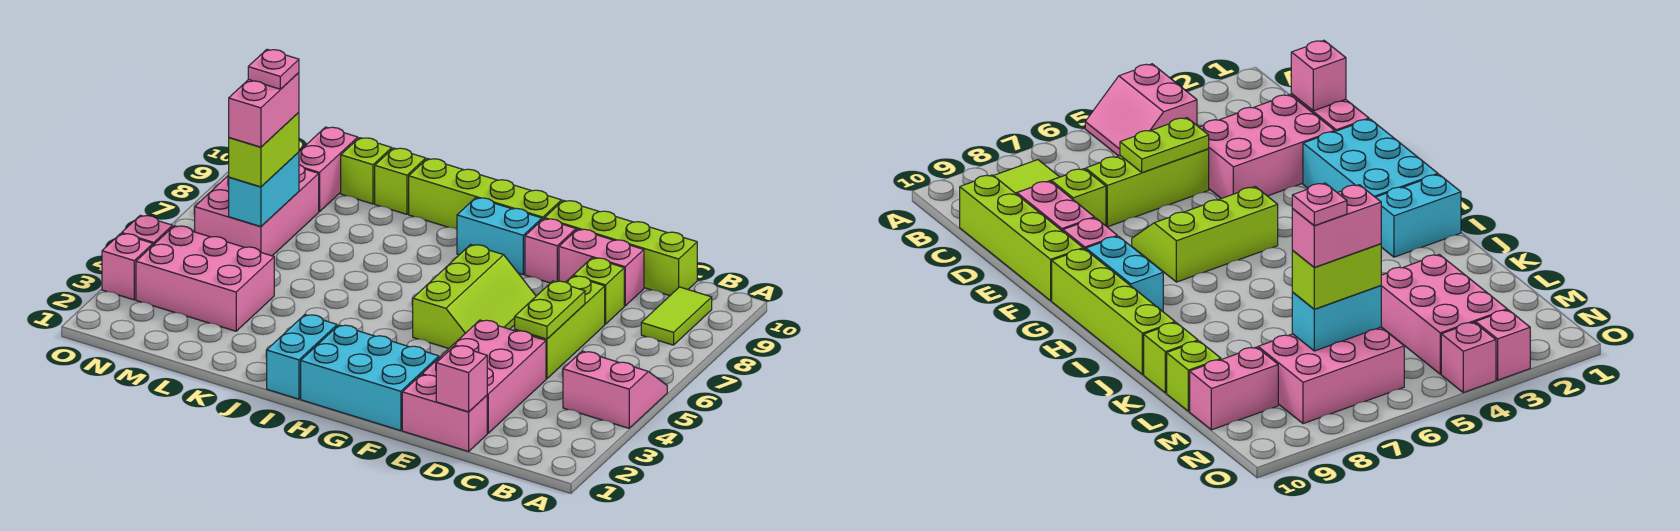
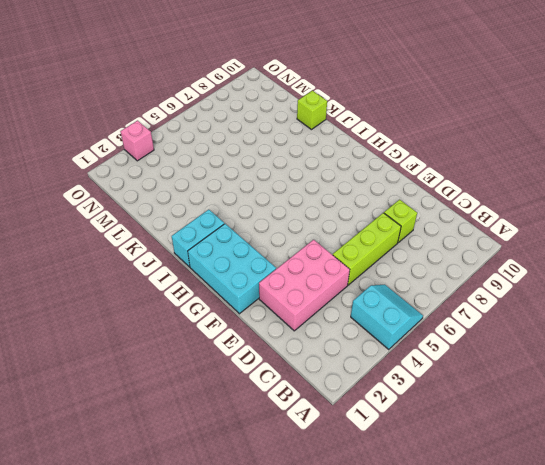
cyan slope A4:B5 level 1 top 4 -> pink slope A4:B5 level 1 top 4
none -> lime tile B8:B9 level 1
none -> lime brick C10:F10 level 1
none -> pink brick D1:E1 level 1

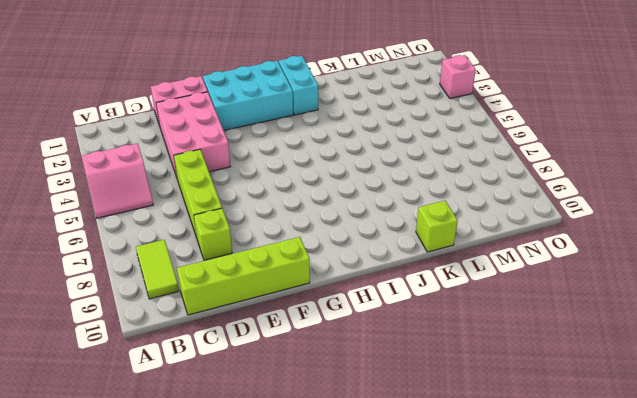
none -> pink brick D9:E9 level 1
none -> lime slope F5:G7 level 1 top G
none -> pink brick F9 level 1

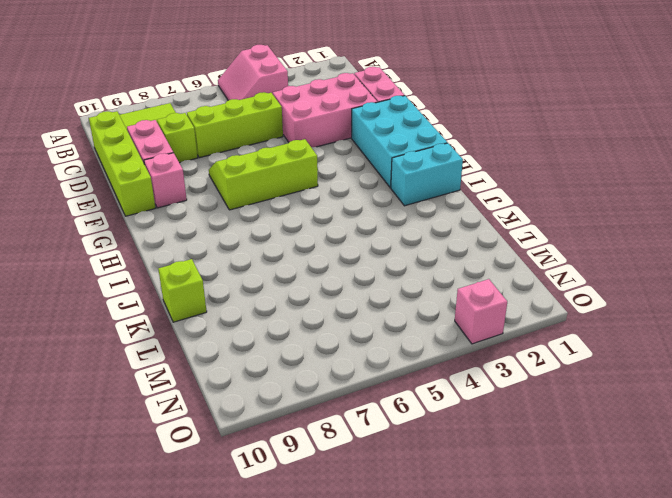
none -> cyan brick G9:H9 level 1
none -> lime brick G10:J10 level 1
none -> pink brick L3:N4 level 1

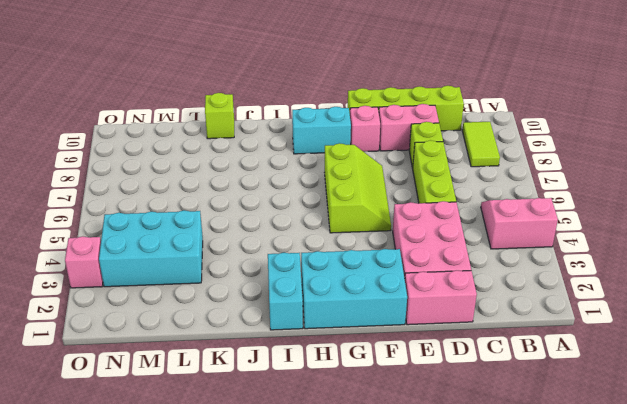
cyan brick L3:N4 level 1 -> pink brick L3:N4 level 1
none -> lime brick G10:J10 level 1
none -> lime brick L10 level 1
none -> pink brick M6:N8 level 1

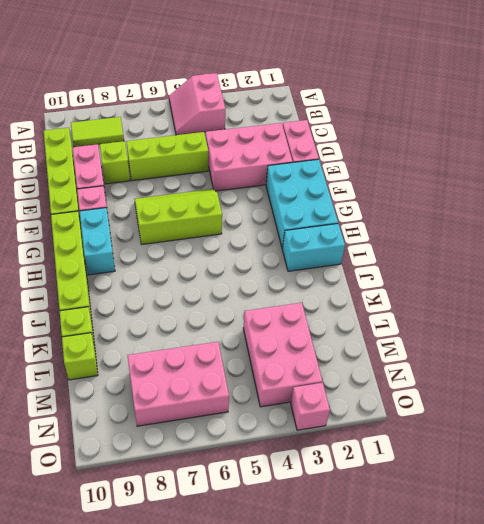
none -> pink brick M9:M10 level 1
none -> pink brick O4 level 1
none -> pink brick D1 level 2

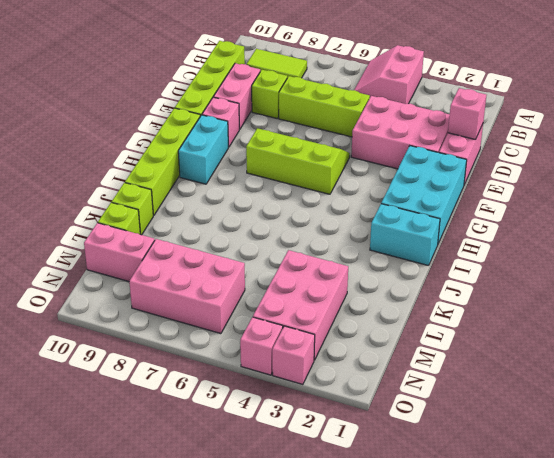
none -> lime plate D5:D6 level 2
none -> cyan brick M6:M7 level 2
none -> lime brick M6:M7 level 3

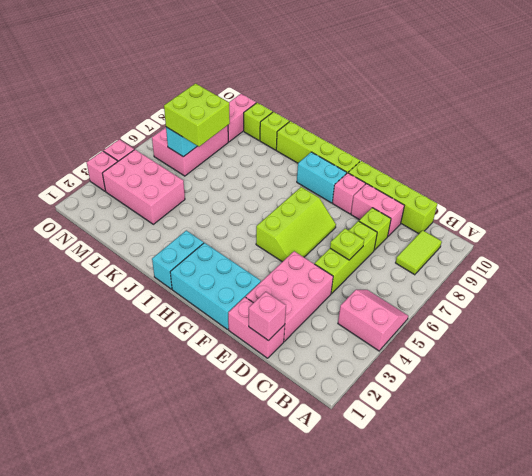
lime plate D6 level 2 -> lime plate D5:D6 level 2
lime brick L6:M7 level 3 -> lime brick M6:M7 level 3
none -> pink brick M6:M7 level 4
none -> pink plate M7 level 5

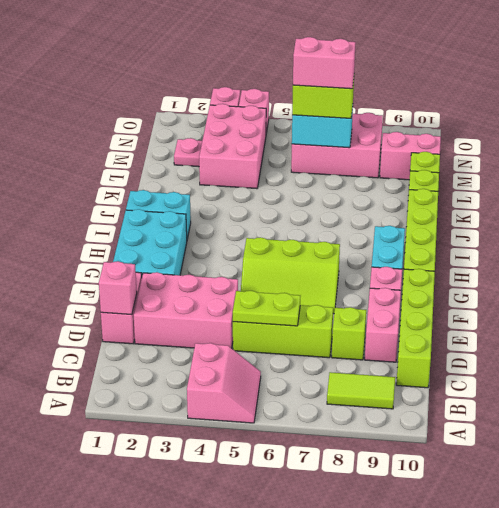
pink plate M2 level 1 -> pink plate M7 level 5

